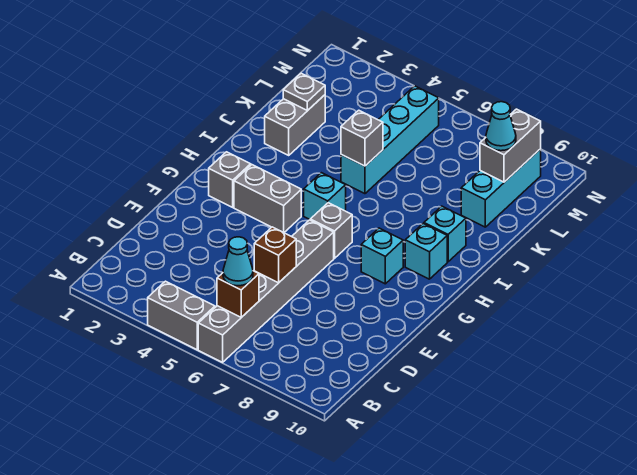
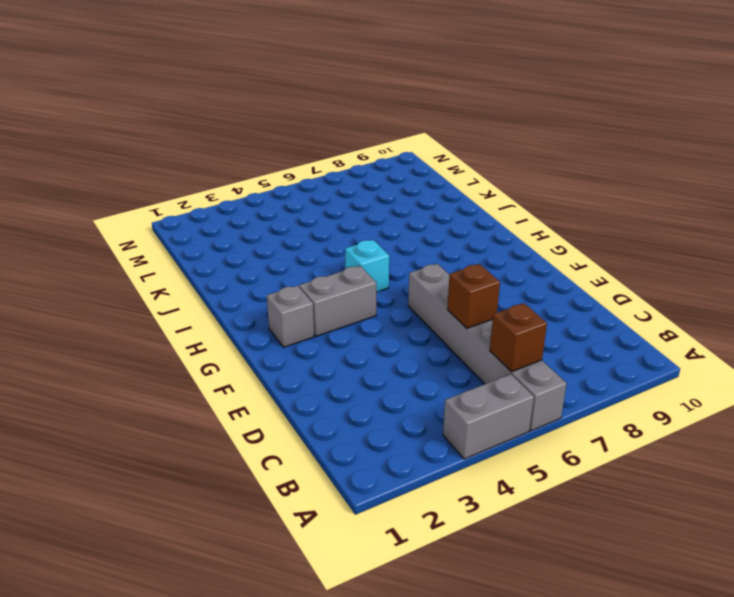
none -> grey brick G6 level 1
none -> cyan brick G8 level 1
none -> cyan brick H9 level 1

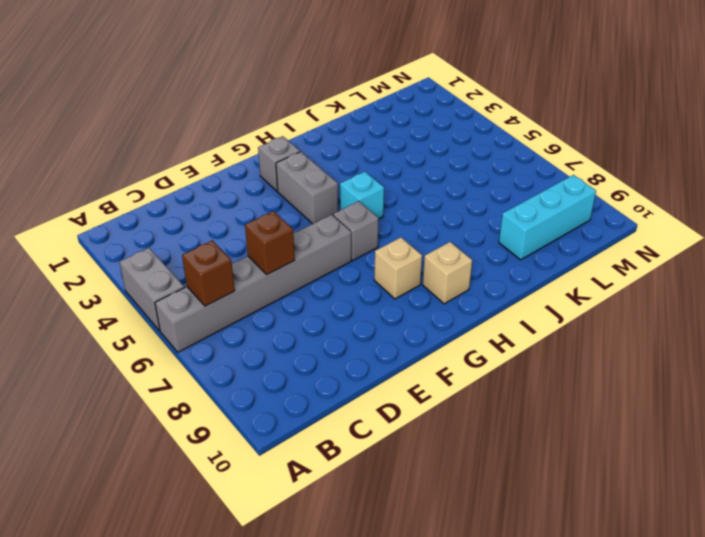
tan brick G8 level 1 -> cyan brick G8 level 1
tan brick H9 level 1 -> cyan brick H9 level 1
none -> cyan brick I9 level 1
none -> grey brick J2:K2 level 1
none -> cyan brick J5:M5 level 1

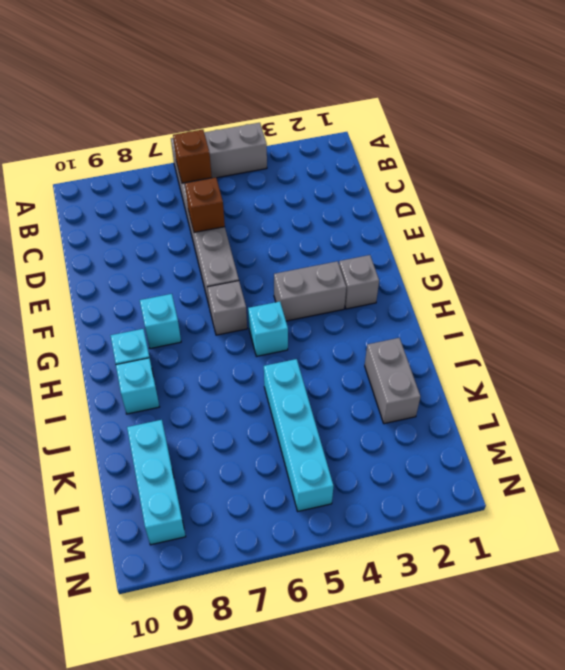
none -> grey brick J5 level 2
none -> grey plate K2 level 2
none -> grey brick L9:M9 level 2

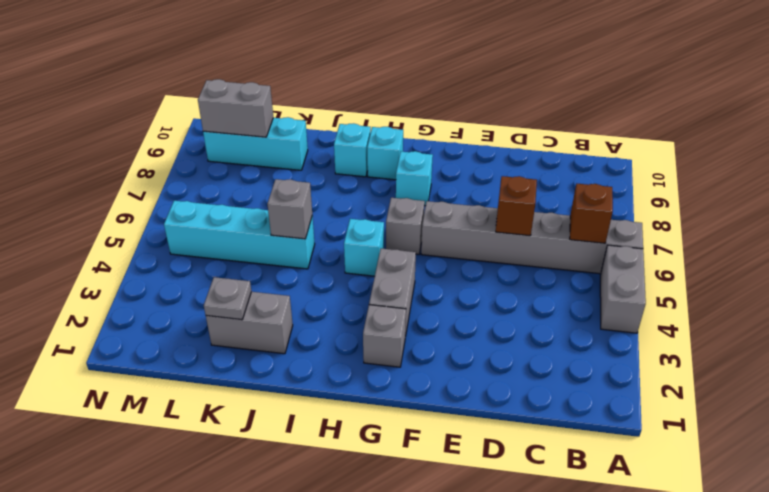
none -> cyan cone B6 level 3
none -> cyan cone L9 level 3

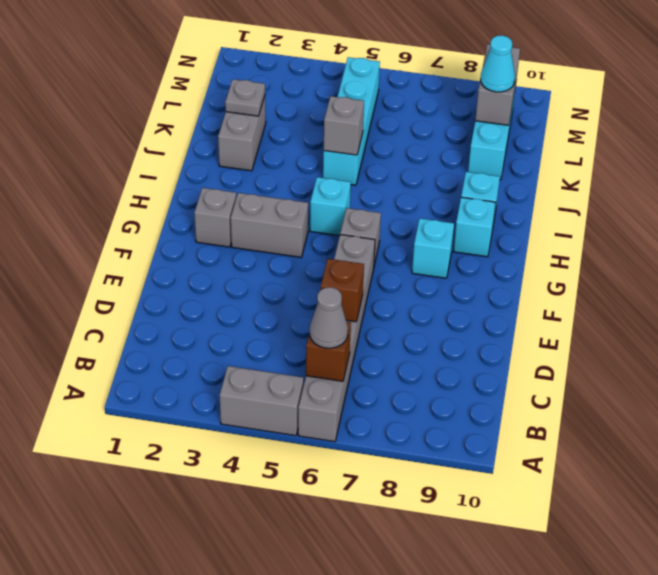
grey cone B6 level 3 -> cyan cone B6 level 3

